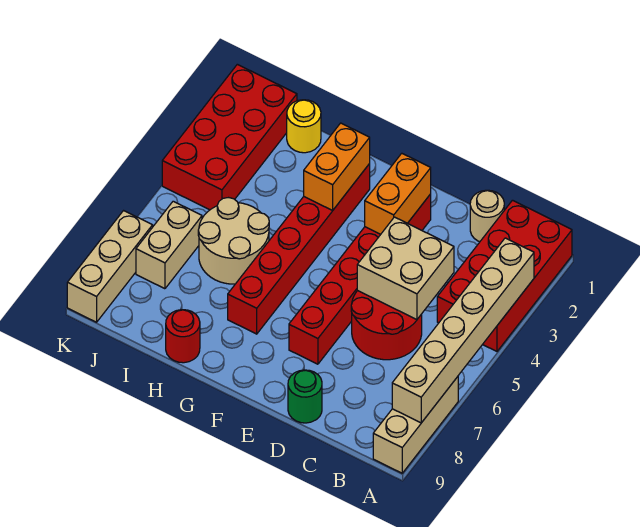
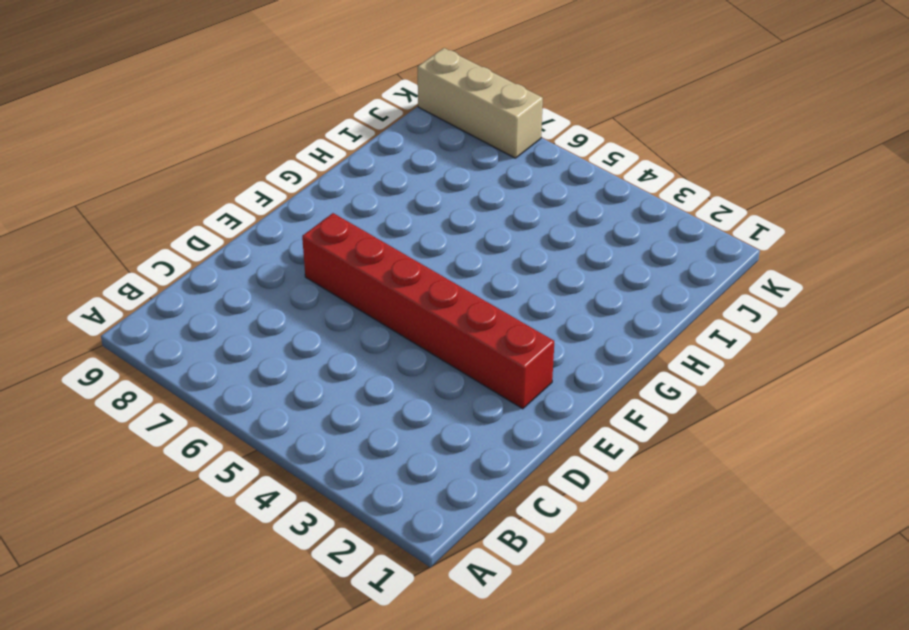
none -> red brick A1:B4 level 1
none -> tan brick A7:A9 level 1
none -> tan round brick C1 level 1

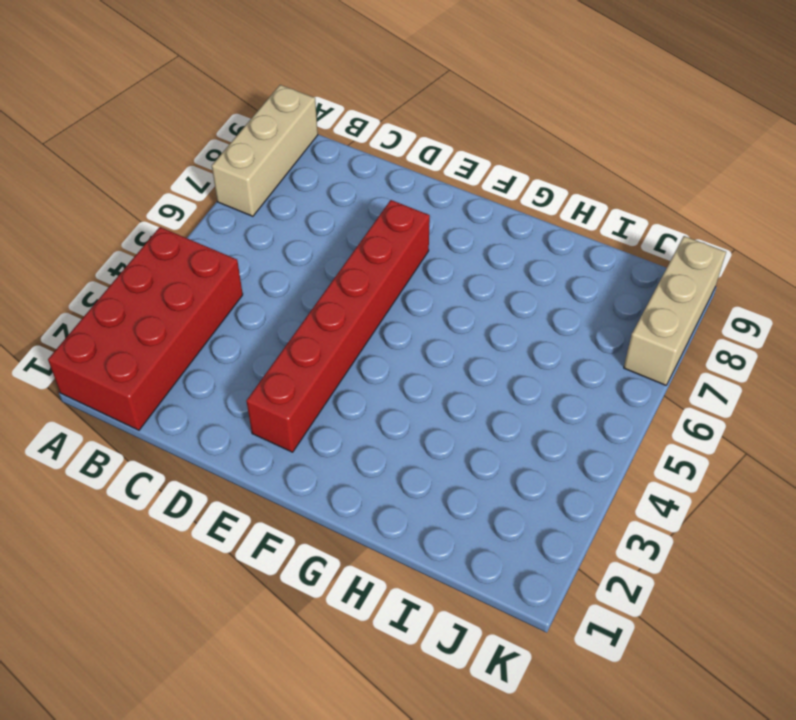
none -> tan round brick C1 level 1
none -> red round brick C5:D6 level 1
none -> green round brick D9 level 1

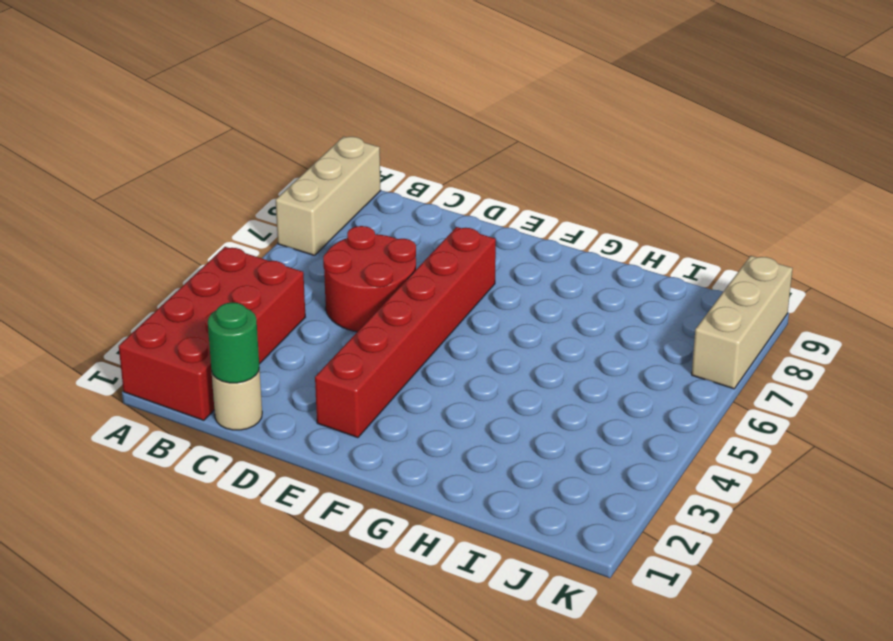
green round brick C1 level 2 -> green round brick D9 level 1
none -> red brick G2:G7 level 1
none -> tan round brick H5:I6 level 1
none -> red round brick H9 level 1

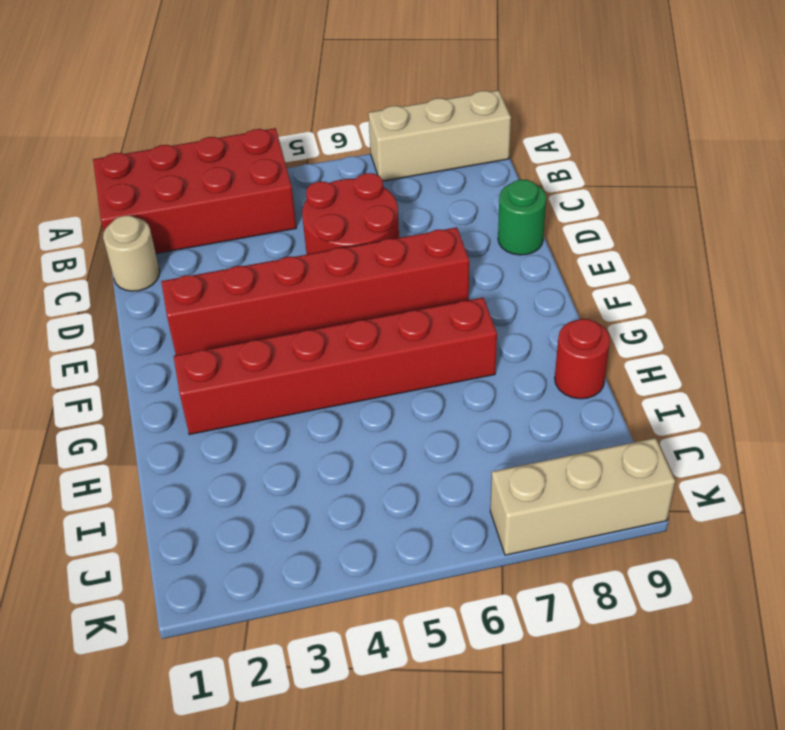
none -> tan round brick H5:I6 level 1
none -> yellow round brick I1 level 1
none -> red brick J1:K4 level 1

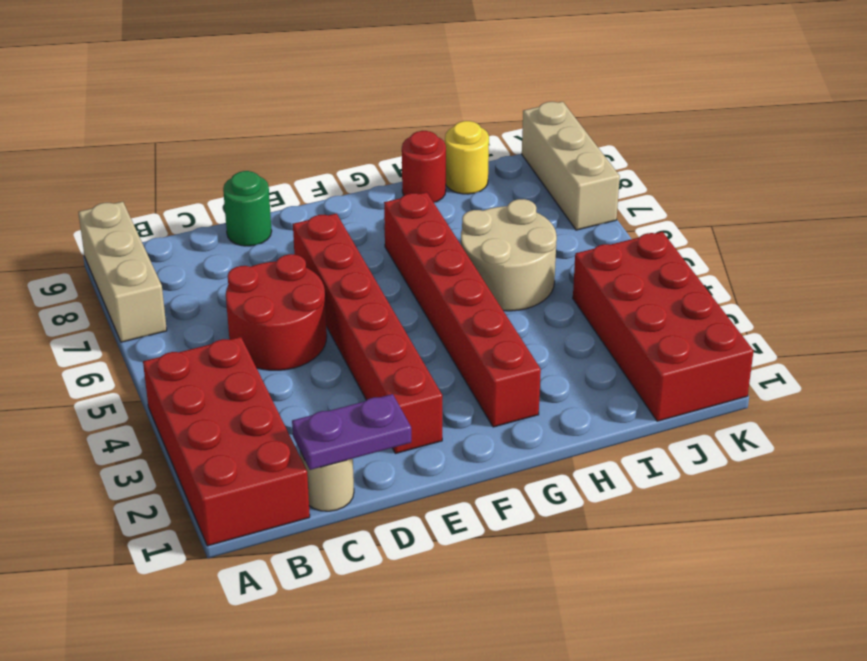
purple plate C1:D1 level 2 -> none
yellow round brick I9 level 1 -> yellow round brick I1 level 1
none -> tan brick J6:J7 level 1
none -> tan brick A3:A8 level 2
none -> tan brick C4:D5 level 2

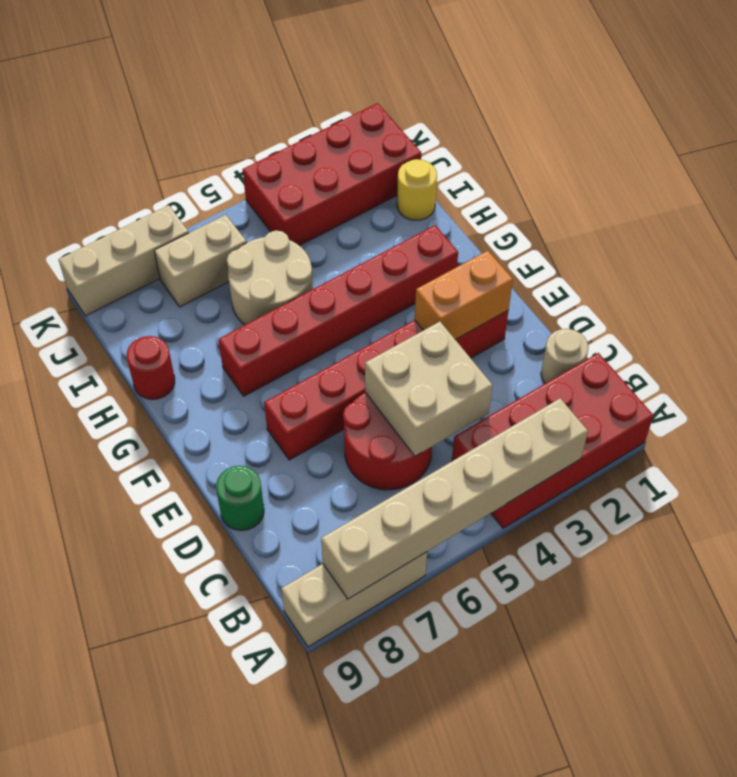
none -> orange brick G2:G3 level 2

